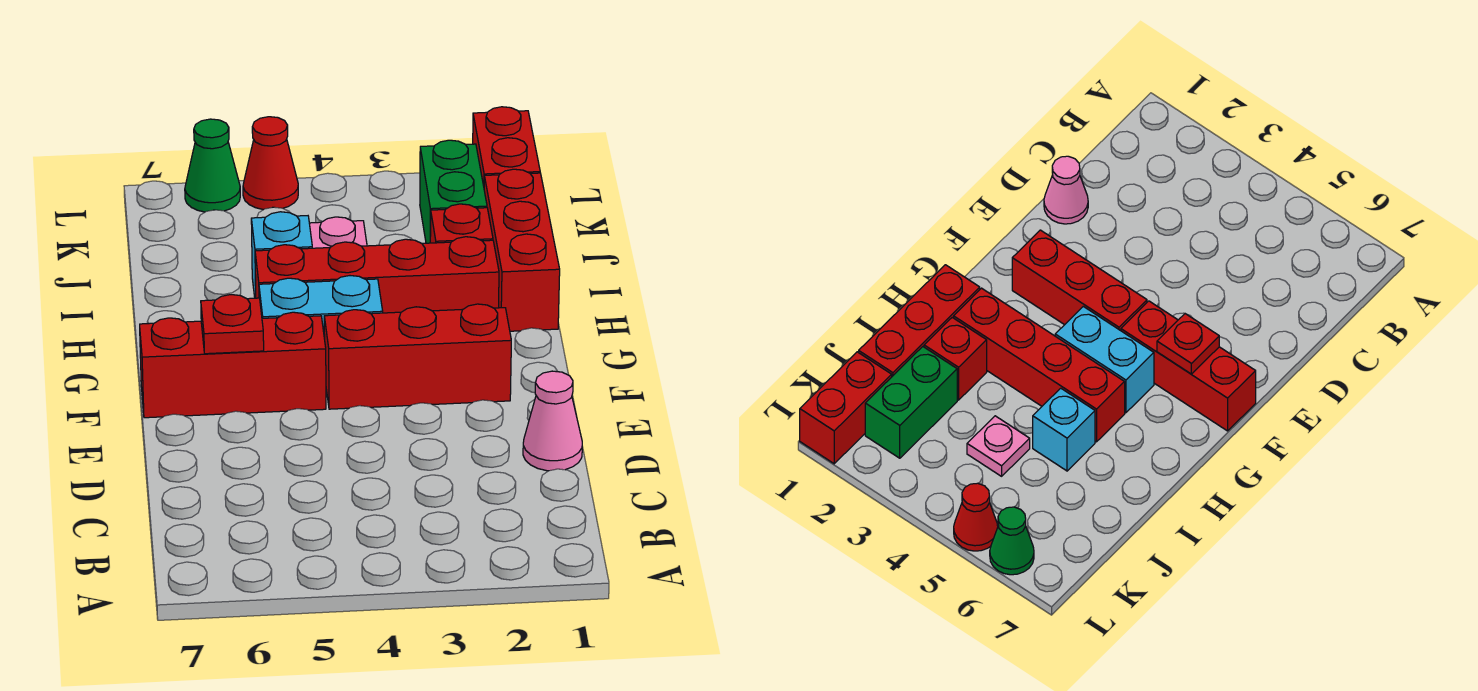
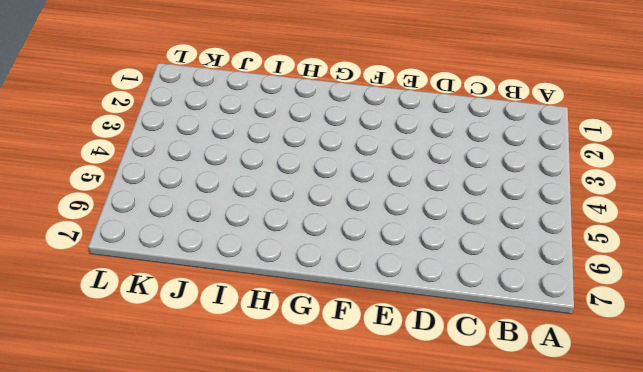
none -> pink cone D1 level 1
none -> red brick F2:F4 level 1
none -> red brick F5:F7 level 1

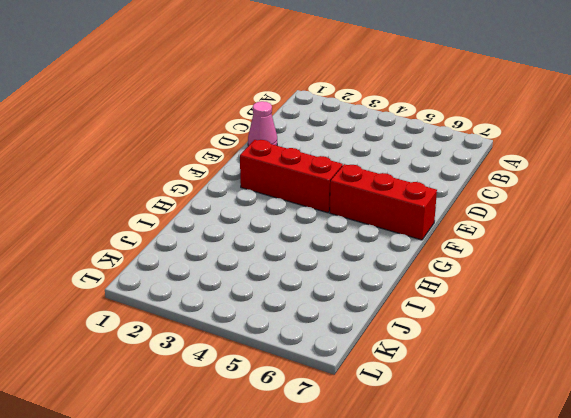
none -> cyan brick G4:G5 level 1
none -> red brick H1:J1 level 1
none -> red brick H2:H5 level 1

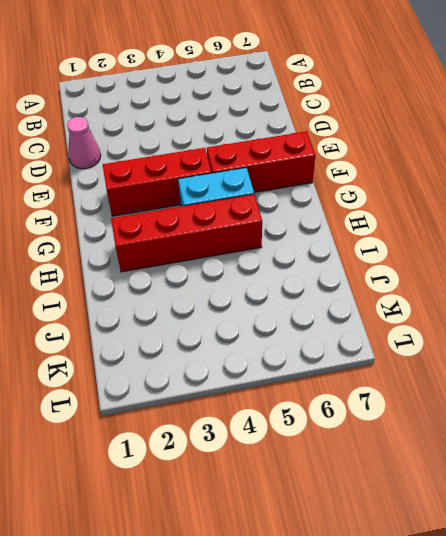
none -> red brick H1:J1 level 1
none -> red brick I2 level 1
none -> cyan brick I5 level 1

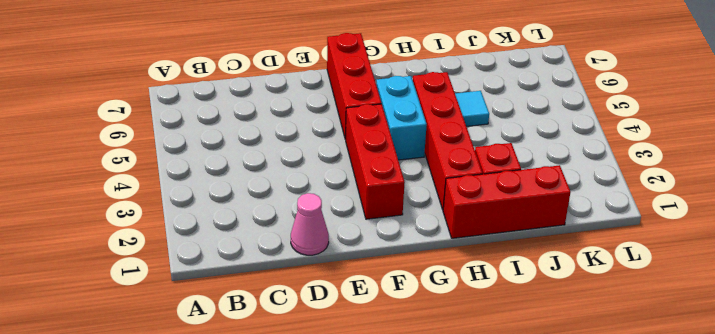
cyan tile I5 level 1 -> cyan brick I5 level 1
none -> green brick J2:K2 level 1
none -> pink plate J4 level 1
none -> red brick K1:L1 level 1

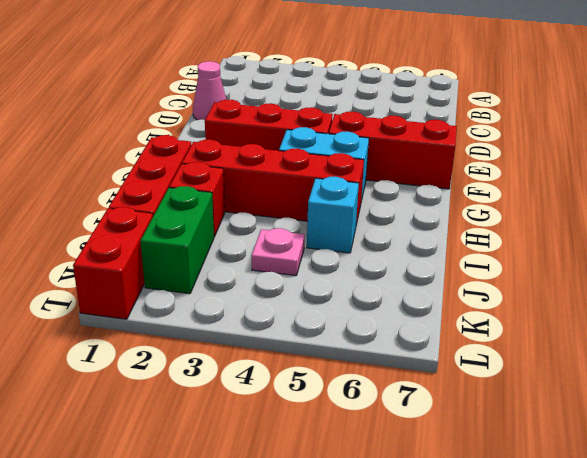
none -> red cone L5 level 1
none -> green cone L6 level 1
none -> red plate F6 level 2

